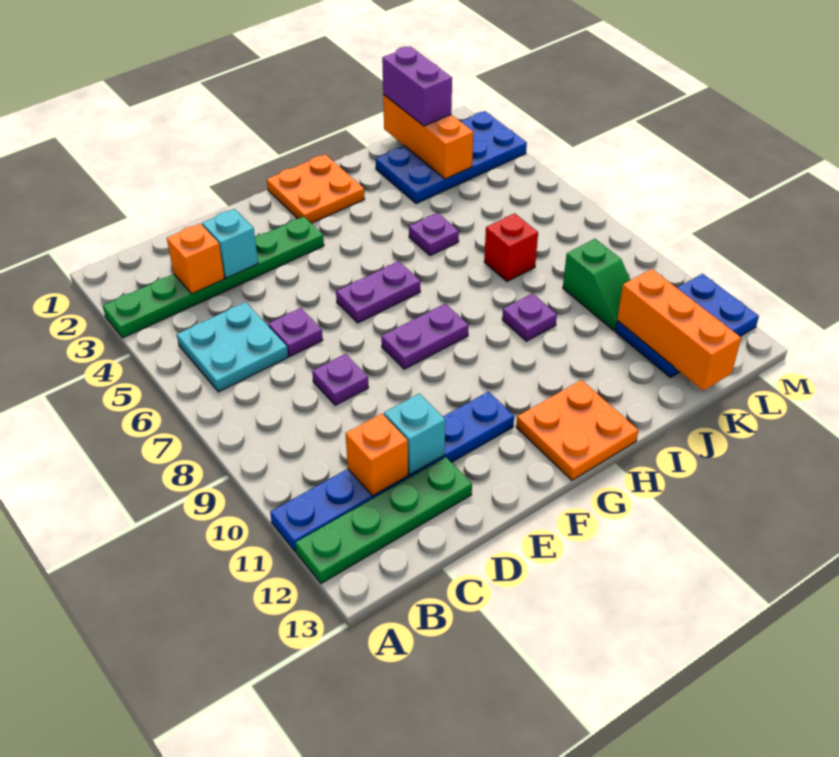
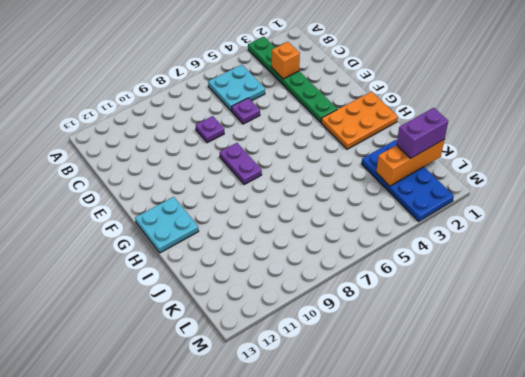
orange plate G1:H3 level 1 -> orange plate G1:H2 level 1
cyan plate G12:H13 level 1 -> orange plate G12:H13 level 1
none -> blue plate A11:F11 level 1
none -> green plate A12:D12 level 1
none -> purple plate F6:G6 level 1

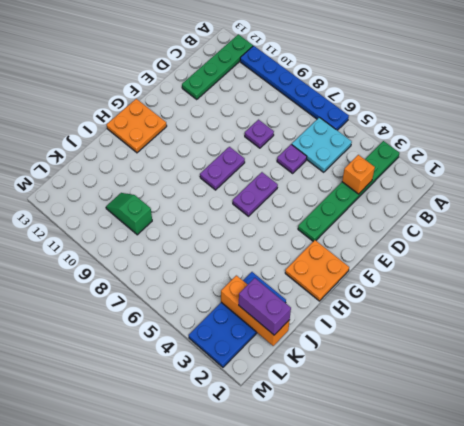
blue plate A6:A11 level 1 -> blue plate A11:F11 level 1
none -> purple plate I5 level 1
none -> purple plate I9 level 1
none -> red brick J7 level 1

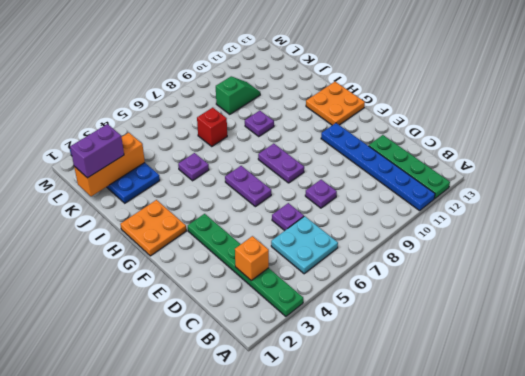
none -> blue plate K11:M12 level 1
none -> orange brick C11 level 2
none -> cyan brick D3 level 2

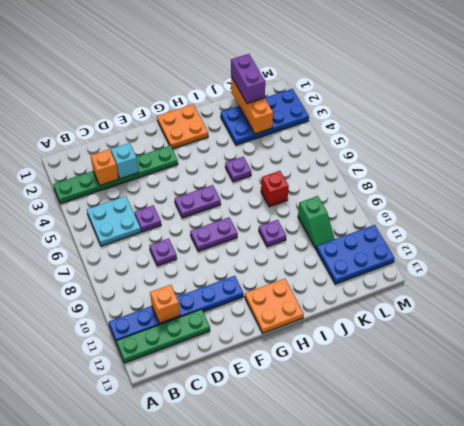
none -> cyan brick D11 level 2
none -> orange brick K11:K13 level 2

